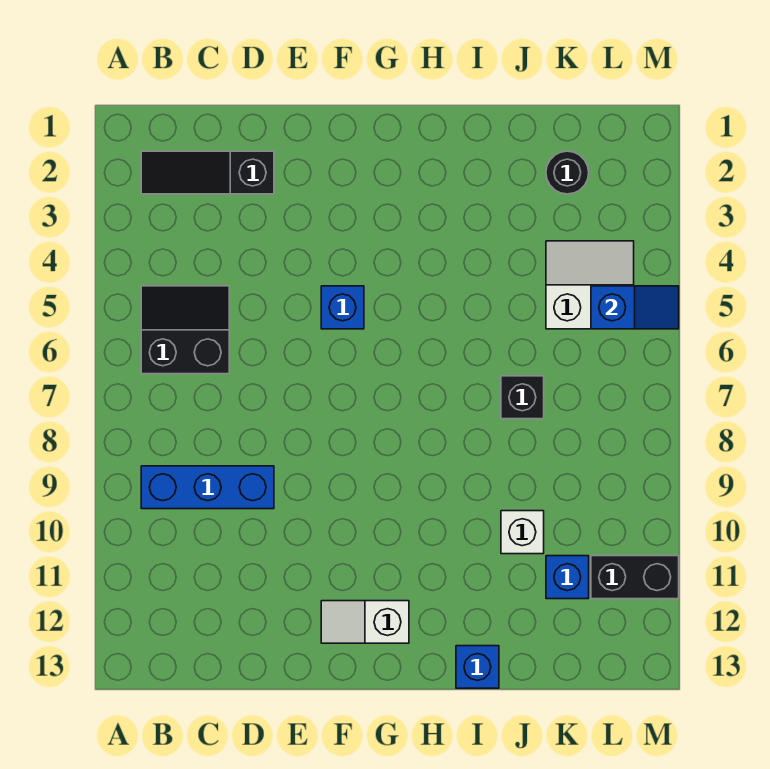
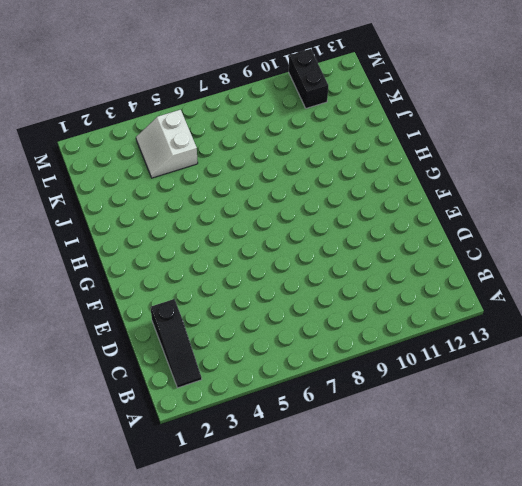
none -> black slope B5:C6 level 1 top 6
none -> blue brick B9:D9 level 1
none -> blue brick F5 level 1

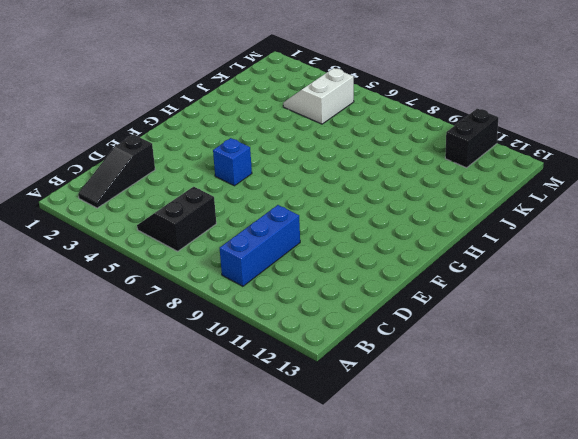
none -> white slope F12:G12 level 1 top G
none -> blue brick I13 level 1
none -> black brick J7 level 1

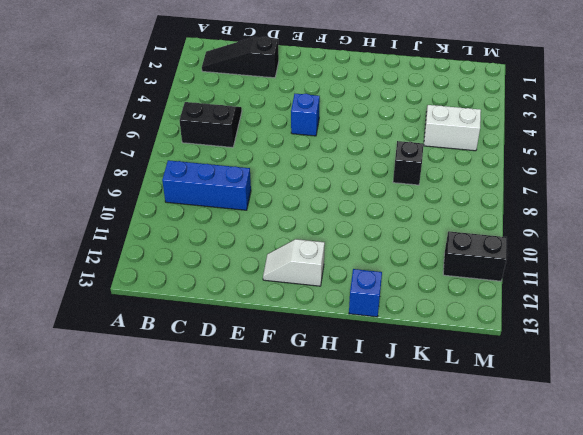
none -> white brick J10 level 1
none -> black round brick K2 level 1
none -> blue brick K11 level 1

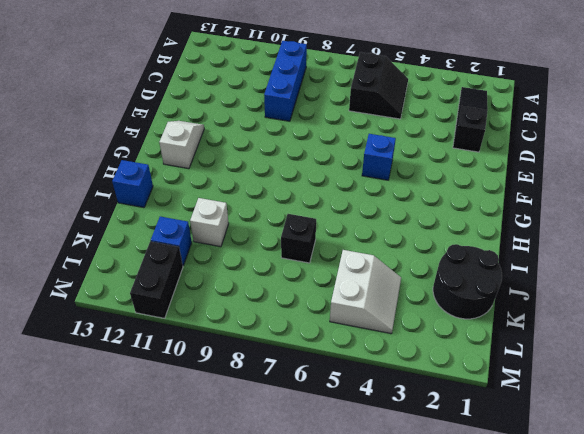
black round brick J1:K2 level 1 -> black round brick K2 level 1
none -> blue slope L5:M5 level 2 top L

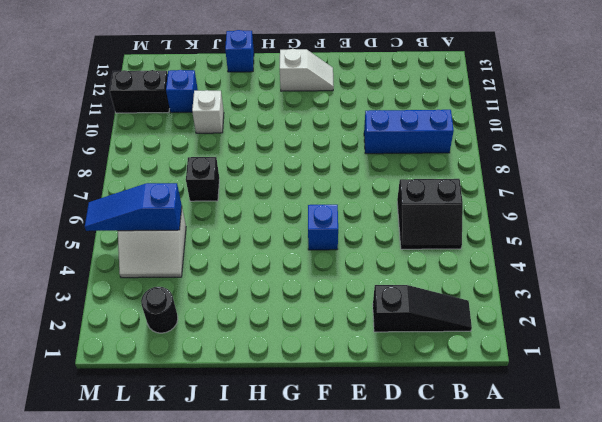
blue slope K5:M5 level 2 top K -> blue slope L5:M5 level 2 top L

